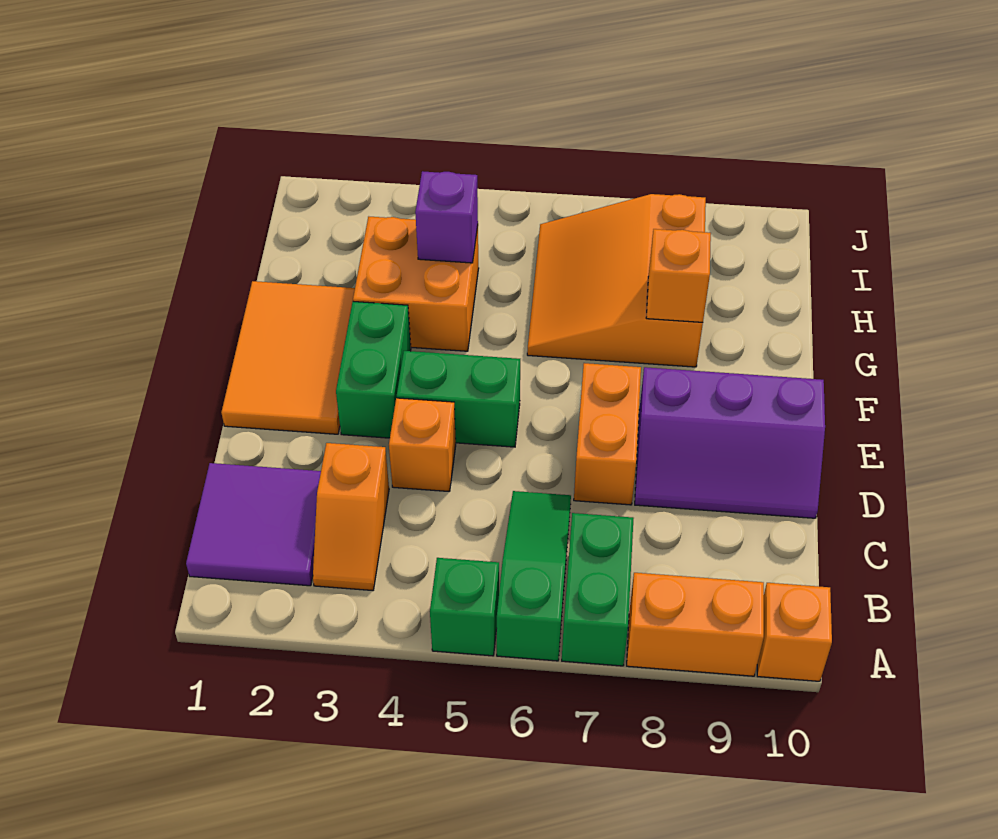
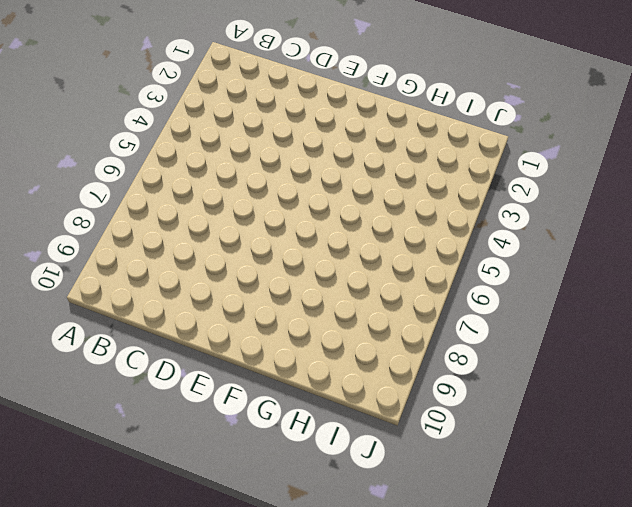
none -> green brick A5 level 1
none -> green slope A6:C6 level 1 top A
none -> green brick A7:B7 level 1

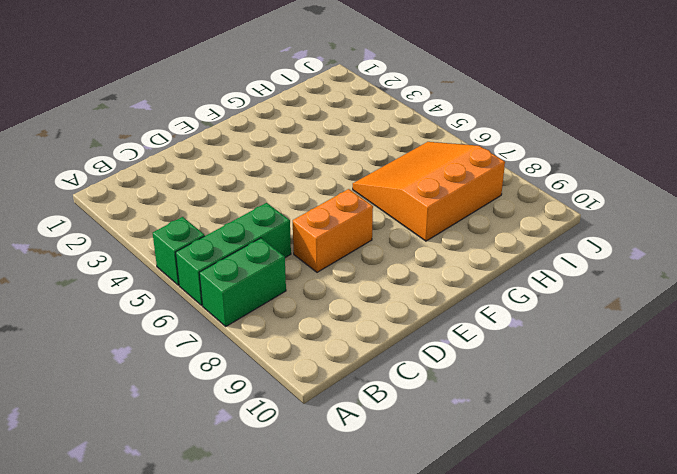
green brick A6:C6 level 1 -> green slope A6:C6 level 1 top A
none -> orange brick A8:A9 level 1
none -> orange brick A10 level 1
none -> purple tile B1:C2 level 1

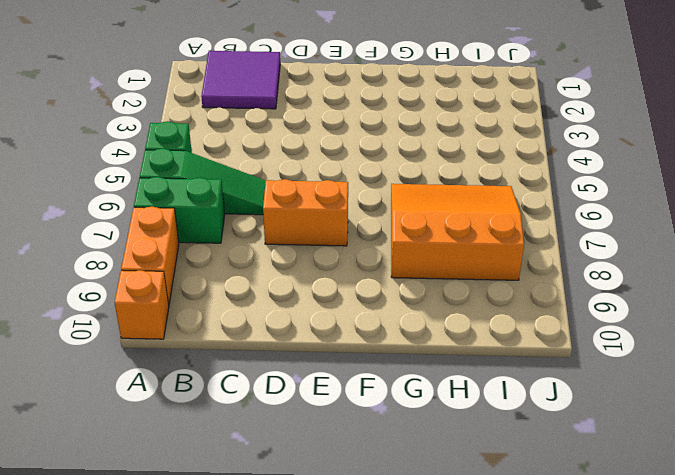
none -> orange slope B3:C3 level 1 top C
none -> orange brick D4 level 1
none -> purple slope D8:E10 level 1 top E

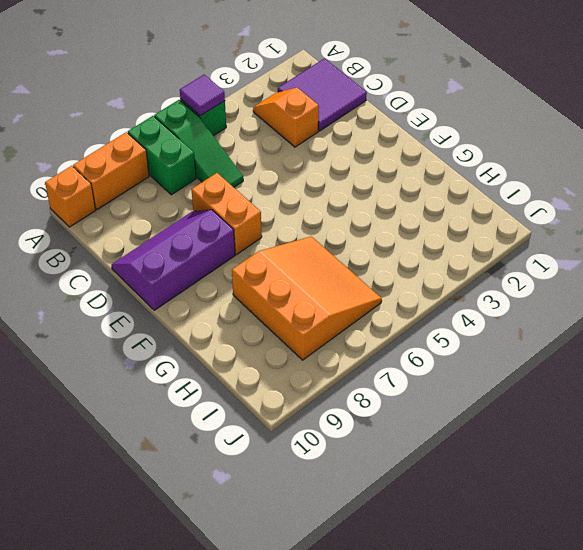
purple tile A5 level 2 -> none
none -> orange brick D4 level 1
none -> orange tile E1:G2 level 1
none -> green brick E3:F3 level 1

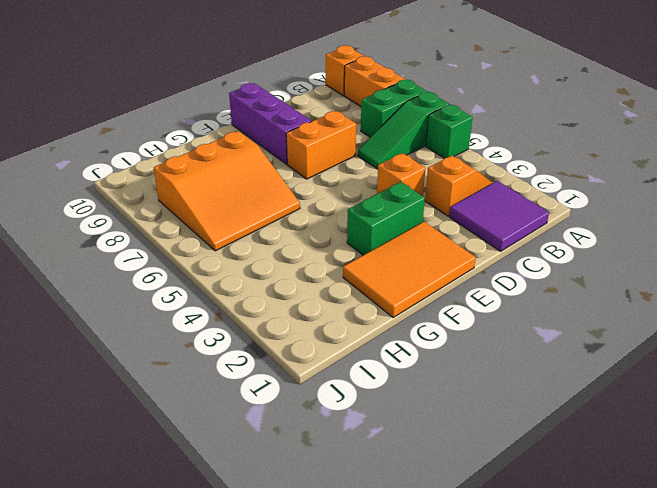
none -> green brick E4:E5 level 1
none -> orange brick G3:H4 level 1
none -> orange brick G8 level 2

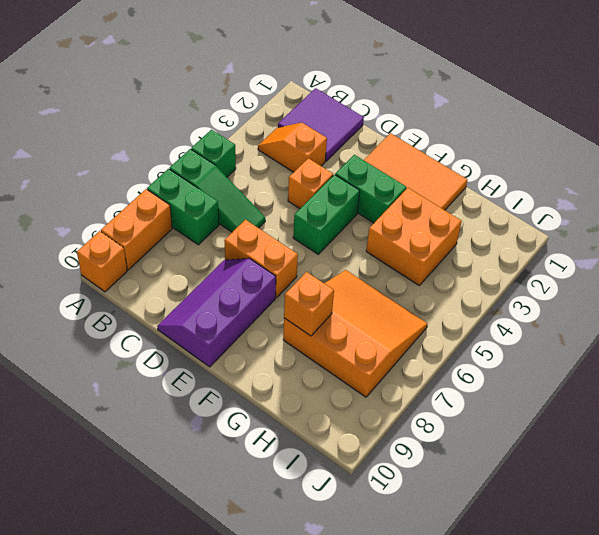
none -> purple brick H4 level 2

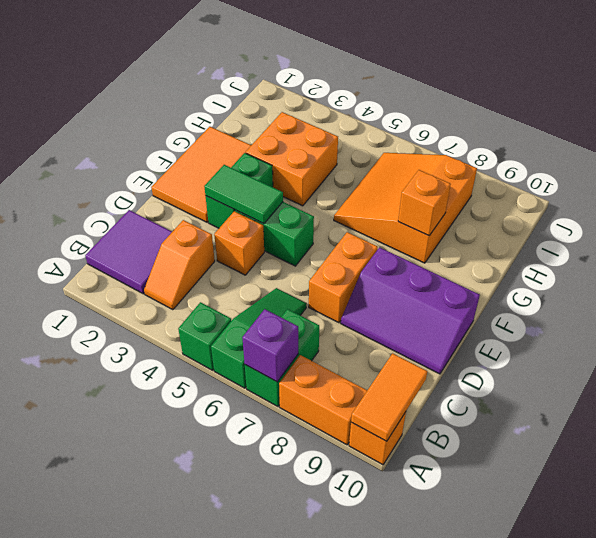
purple brick A7 level 2 -> purple brick H4 level 2
orange tile A10:B10 level 2 -> none
green tile E3:E4 level 2 -> none

